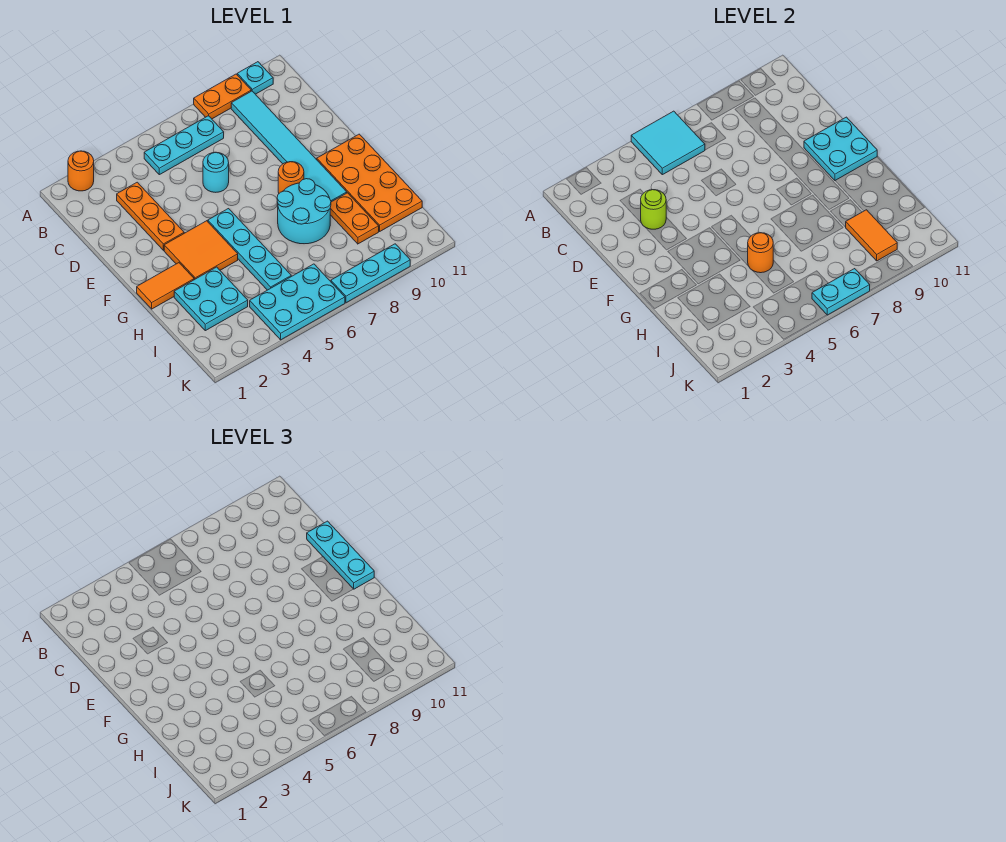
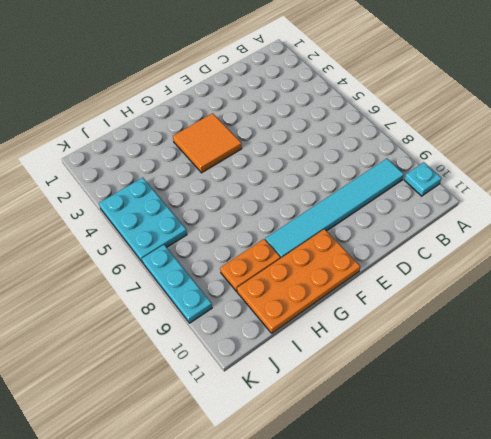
none -> orange round brick A2 level 1
none -> orange plate A8:A9 level 1
none -> cyan plate B5:B7 level 1

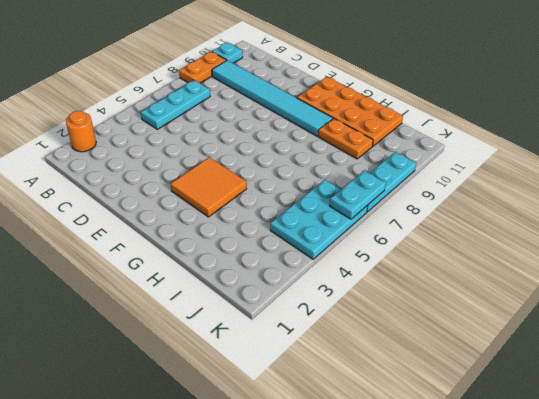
none -> orange plate C3:E3 level 1
none -> cyan round brick D6 level 1
none -> cyan plate F5:I5 level 1

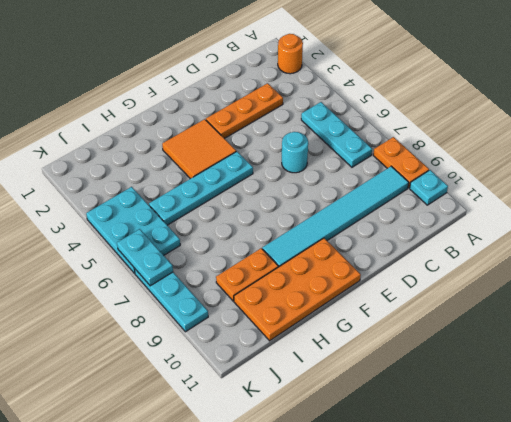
none -> orange round brick F8 level 1
none -> orange tile G1:G2 level 1
none -> cyan round brick G7:H8 level 1

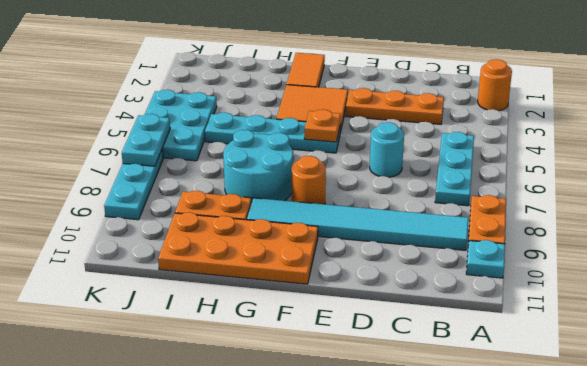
orange plate F5 level 2 -> none
none -> cyan plate H2:I3 level 1
none -> cyan tile A5:B6 level 2
none -> lime round brick D3 level 2

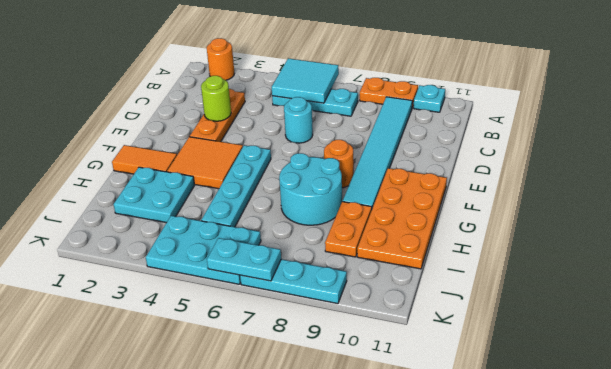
none -> cyan plate E10:F11 level 2
none -> orange round brick H5 level 2
none -> orange tile I9:J9 level 2

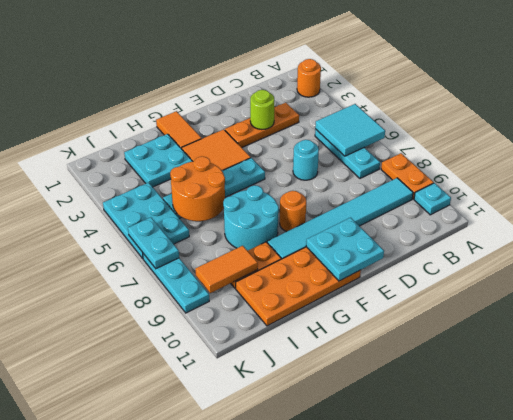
orange round brick H5:I6 level 2 -> orange round brick H5 level 2
none -> cyan plate D11:F11 level 3

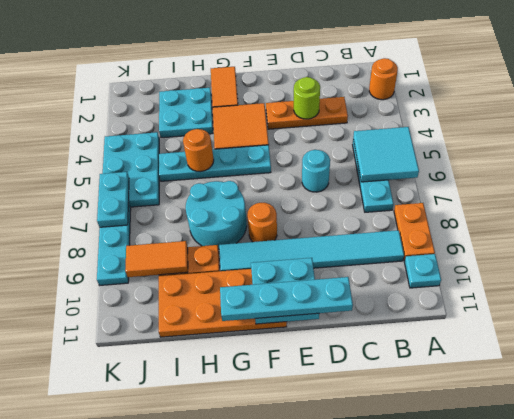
cyan plate D11:G11 level 3 -> cyan plate D11:F11 level 3

